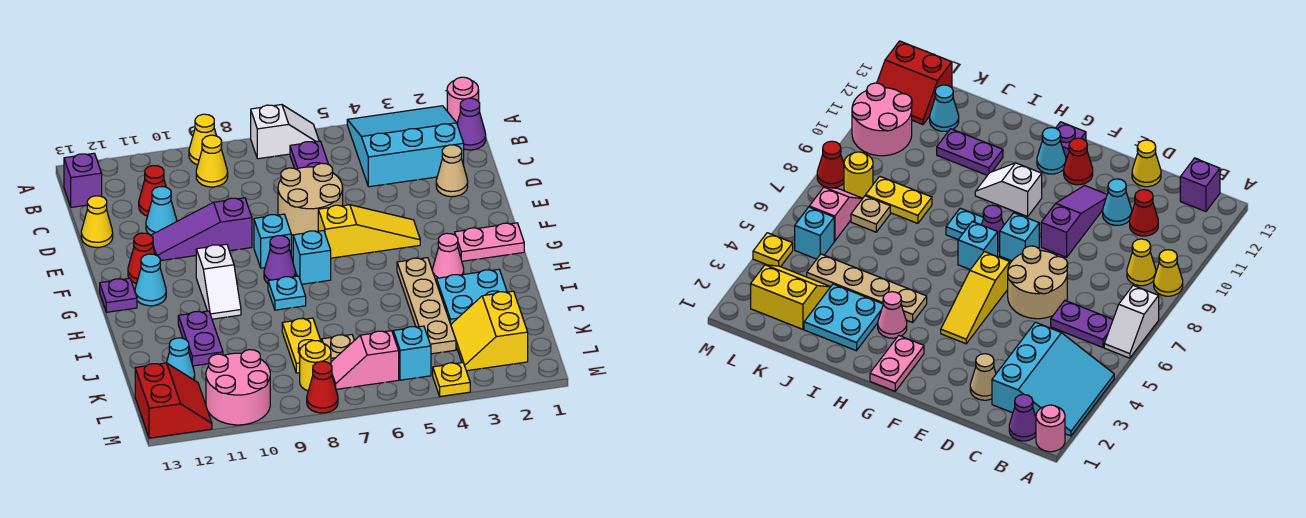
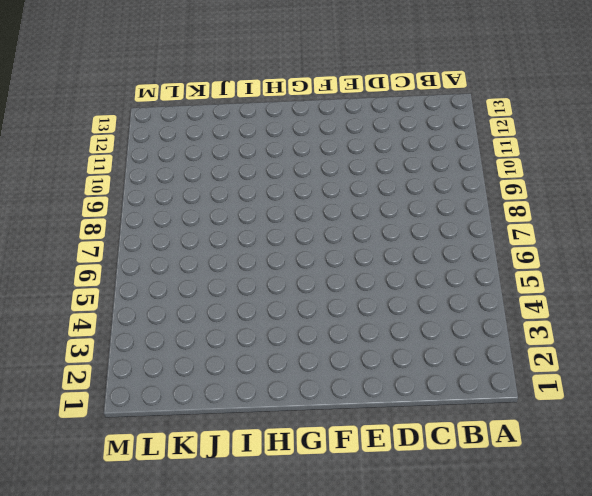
none -> pink round brick A1 level 1
none -> cyan slope A2:C4 level 1 top C
none -> white slope A6:A7 level 1 top 7
none -> yellow cone A9 level 1

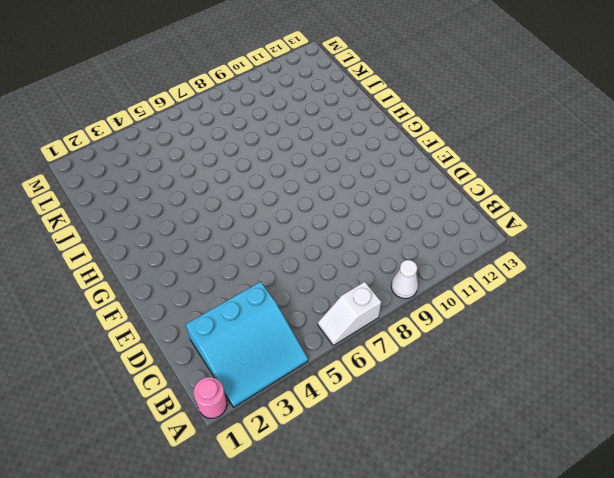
white cone A9 level 1 -> yellow cone A9 level 1
none -> purple cone B1 level 1
none -> purple plate B6:C6 level 1
none -> yellow cone B9 level 1
none -> purple brick B13 level 1

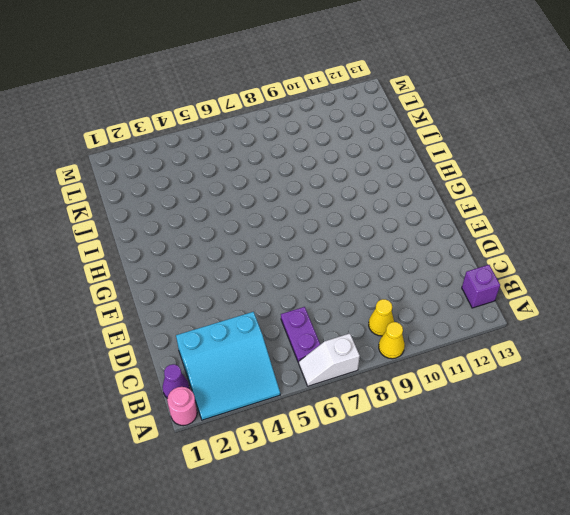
none -> red cone C11 level 1
none -> tan cone D2 level 1
none -> tan round brick D6:E7 level 1
none -> cyan cone D11 level 1

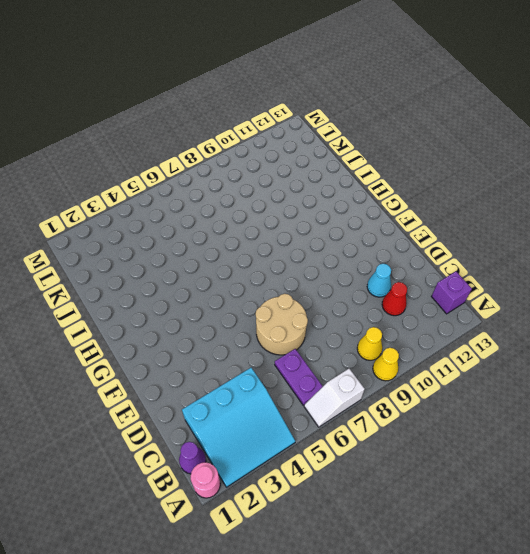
none -> tan cone D2 level 1
none -> yellow cone D13 level 1
none -> purple slope E9:E11 level 1 top 9
none -> yellow slope F4:F6 level 1 top 6

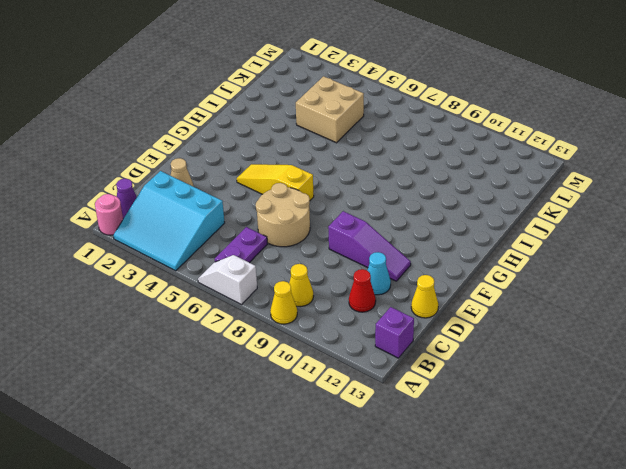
tan brick J4:K5 level 1 -> tan plate H4:K4 level 1
none -> cyan brick F8 level 1
none -> red cone F12 level 1
none -> pink plate G1:G2 level 1
none -> cyan brick G7 level 1

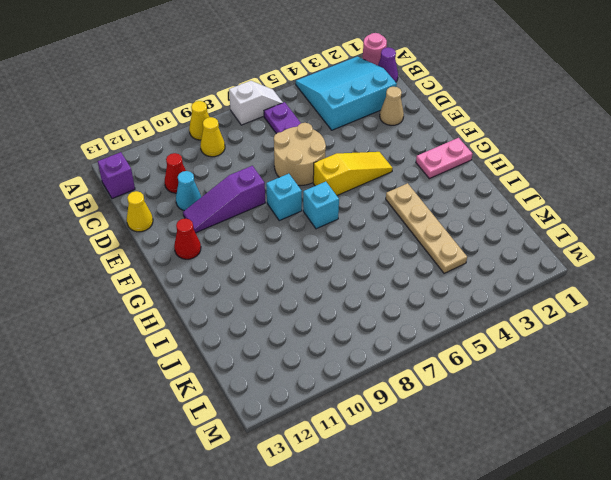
none -> purple cone G8 level 1
none -> white slope G10:H10 level 1 top G
none -> cyan cone G12 level 1
none -> purple plate G13 level 1

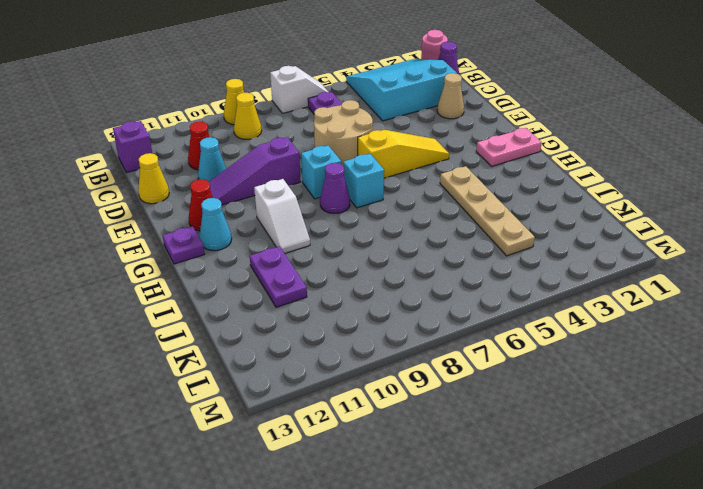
none -> pink cone H3 level 1
none -> cyan plate H8 level 1
none -> cyan plate I2:J3 level 1
none -> yellow plate J8:K8 level 1

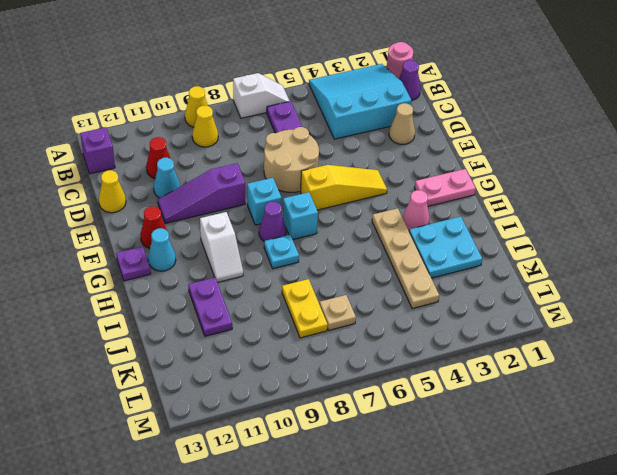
none -> yellow slope K2:L3 level 1 top 2
none -> cyan cone K12 level 1
none -> cyan brick L5 level 1
none -> pink slope L6:L7 level 1 top 6

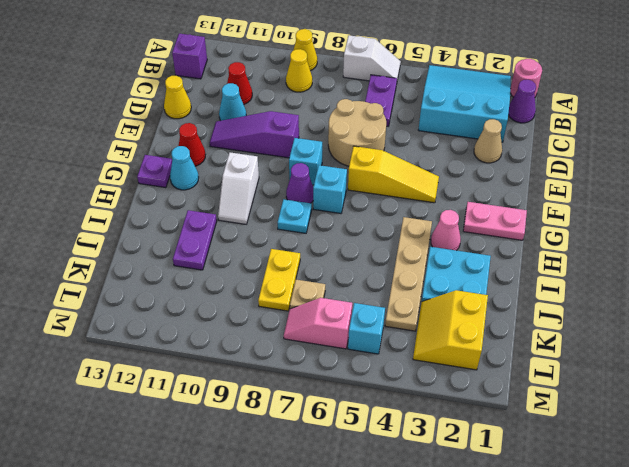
none -> cyan cone K12 level 1
none -> yellow round brick L8 level 1
none -> pink round brick L10:M11 level 1
none -> red slope L12:M13 level 1 top 13

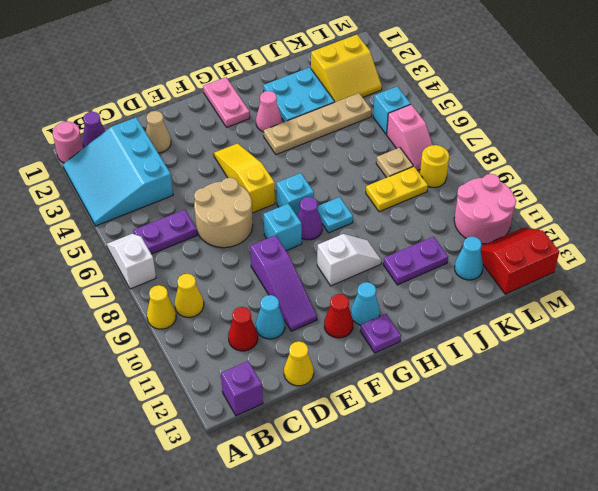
none -> yellow plate M4 level 1
none -> red cone M8 level 1

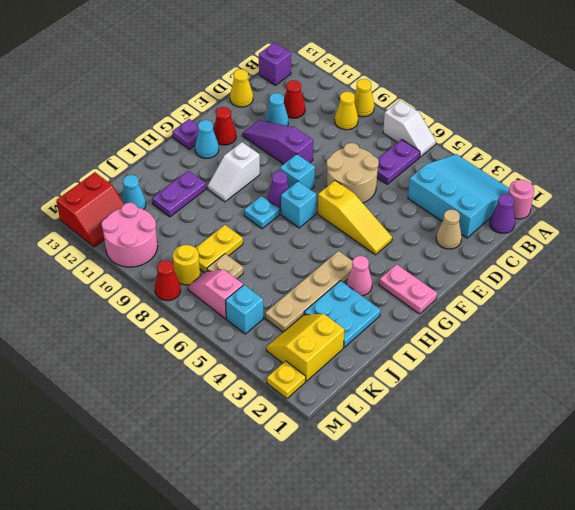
yellow plate M2 level 1 -> yellow plate M4 level 1

